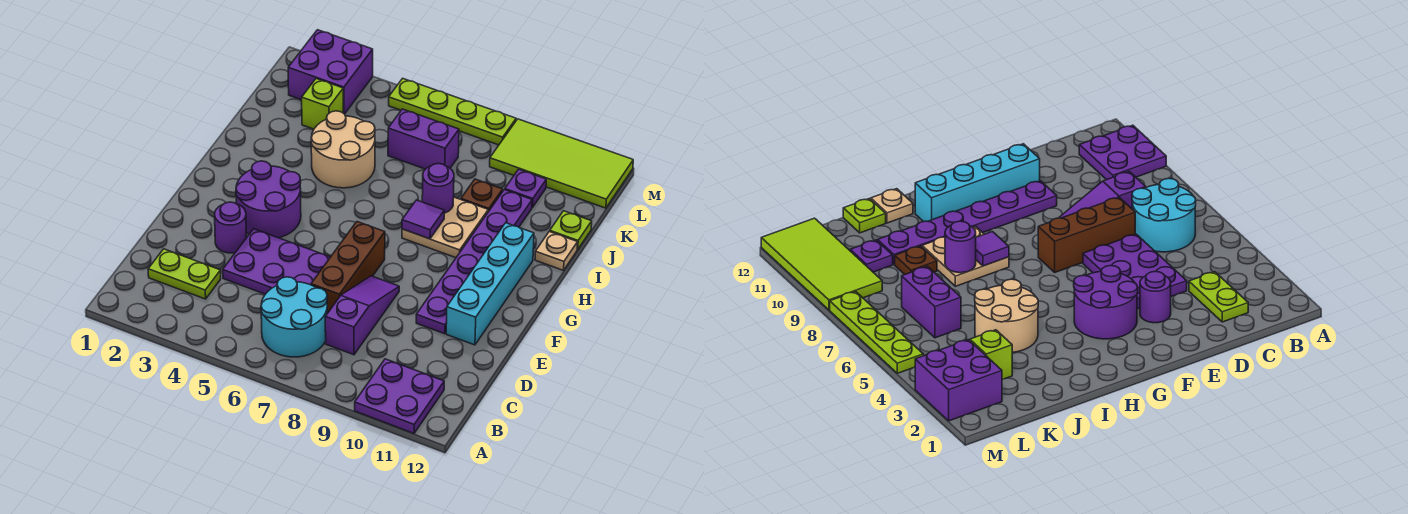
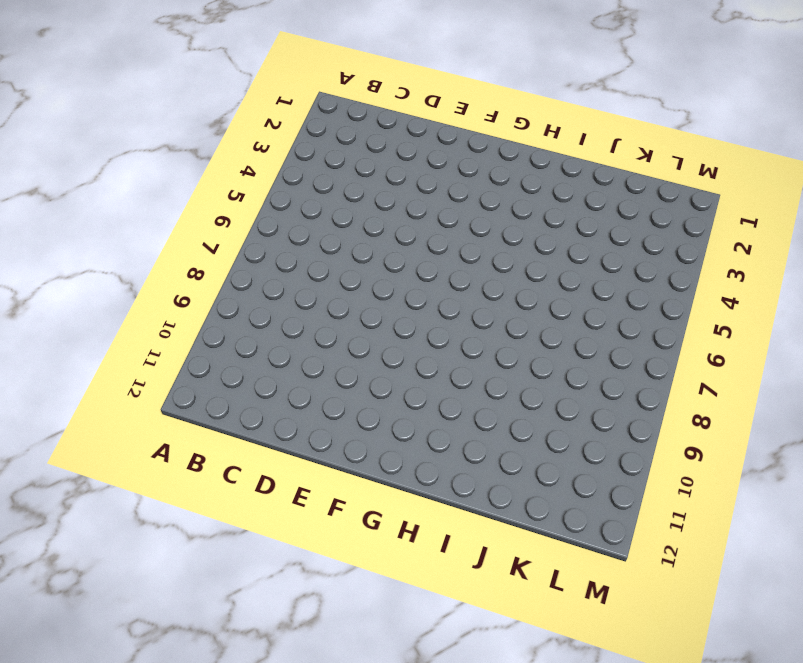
none -> purple plate A10:B11 level 1
none -> cyan round brick B6:C7 level 1
none -> lime plate C2:C3 level 1

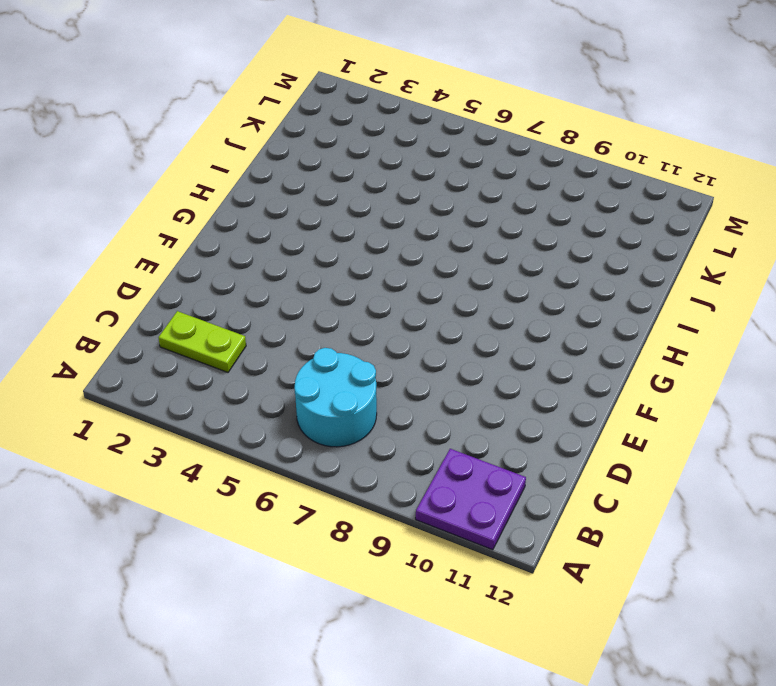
none -> purple slope C8:E8 level 1 top C
none -> purple plate D4:E6 level 1
none -> brown brick D7:F7 level 1

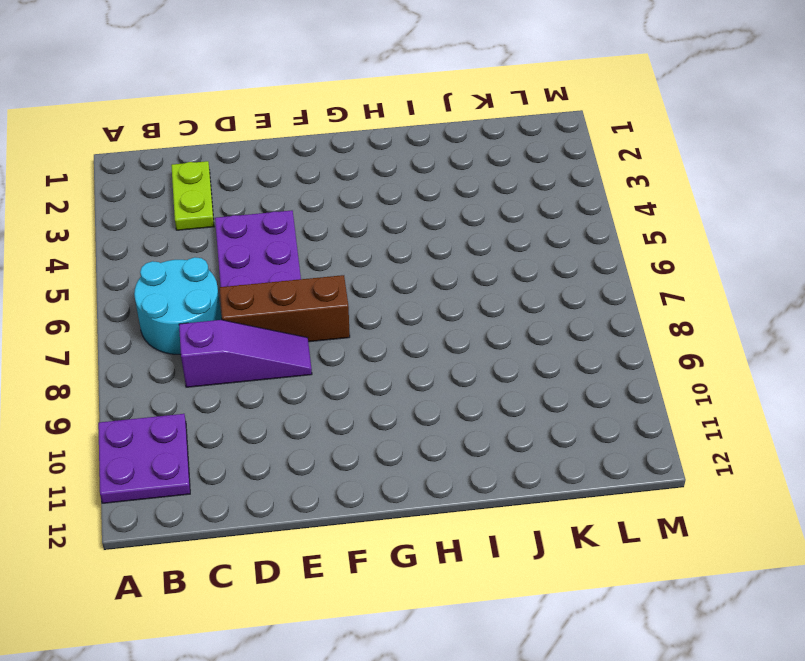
none -> purple round brick E3 level 1
none -> purple plate E10:J10 level 1
none -> cyan brick E11:H11 level 1

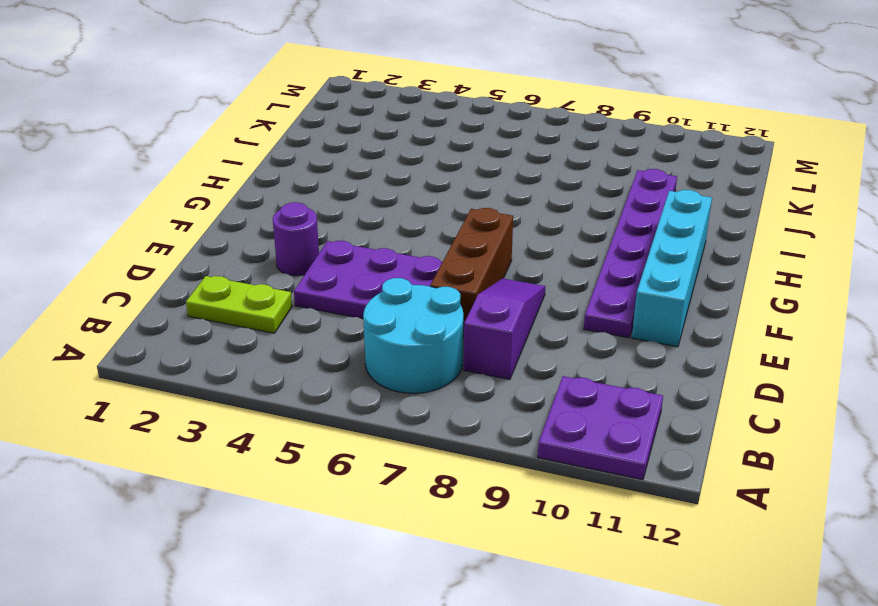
none -> purple round brick F3:G4 level 1
none -> tan plate H8:I9 level 1
none -> tan round brick I4:J5 level 1

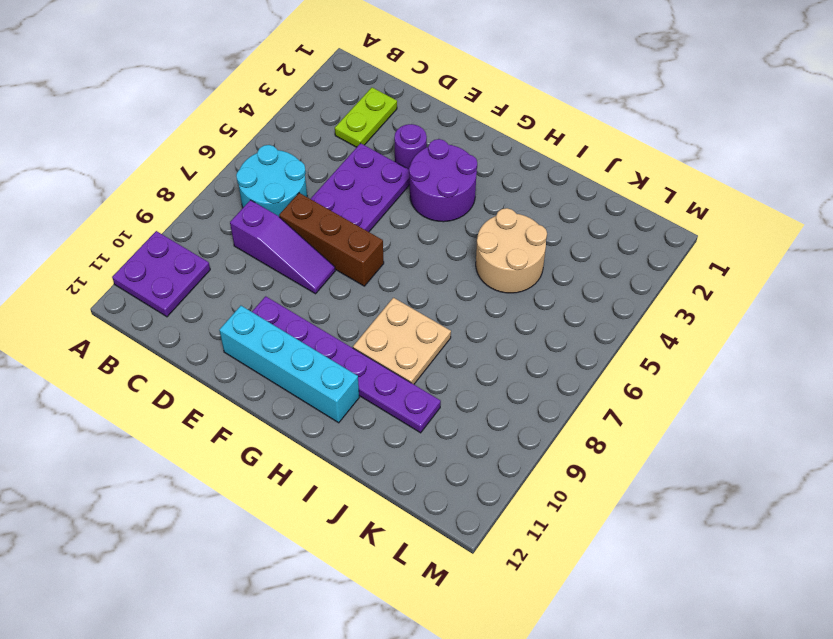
none -> tan plate I12 level 1
none -> brown plate J9 level 1
none -> lime plate J12 level 1

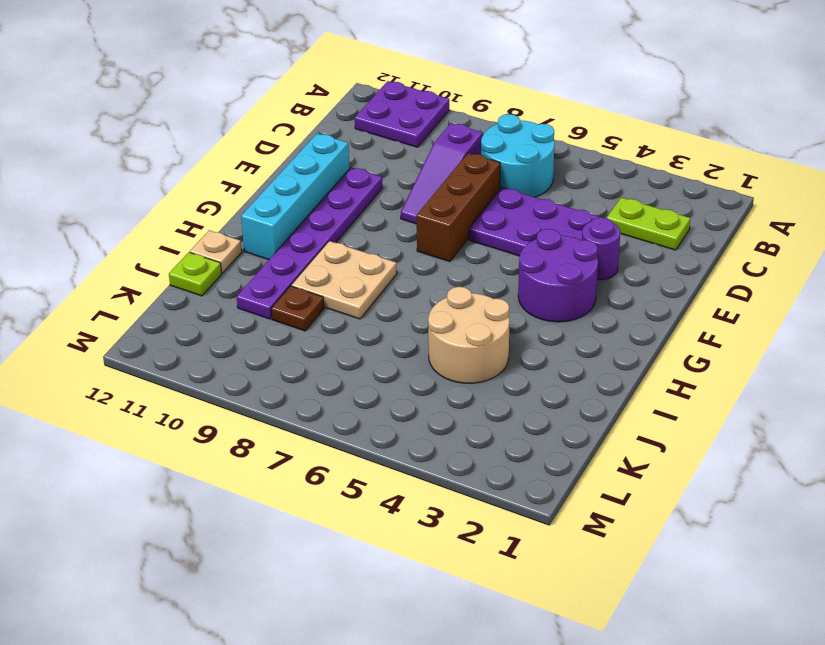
none -> lime brick K3 level 1
none -> purple brick K6:K7 level 1
none -> purple plate K10 level 1

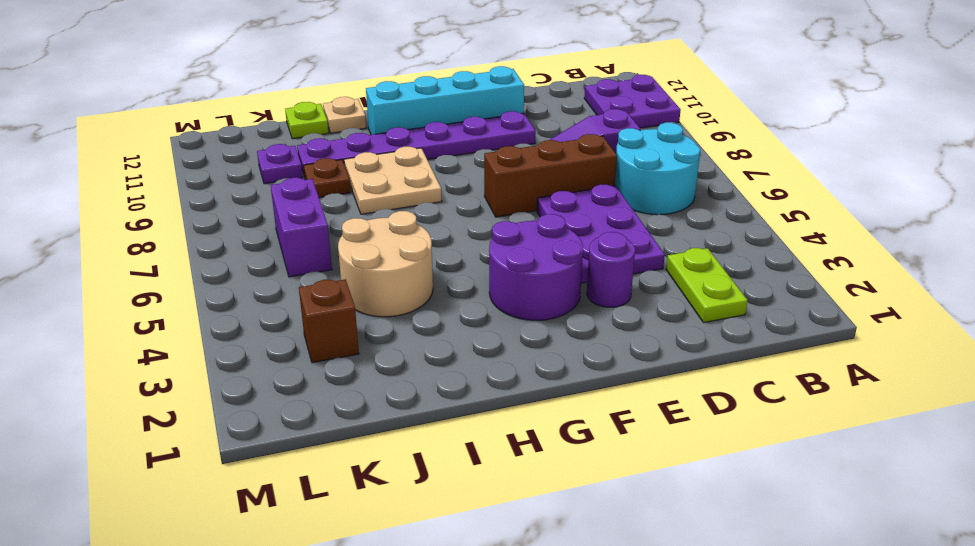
brown brick K3 level 1 -> lime brick K3 level 1
none -> purple brick L2:M3 level 1
none -> lime tile L9:M12 level 1
none -> lime plate M5:M8 level 1

